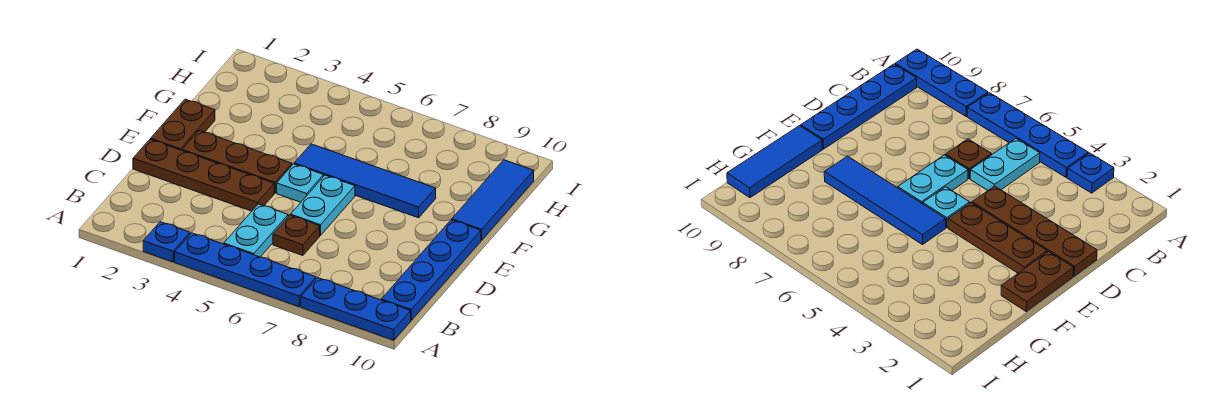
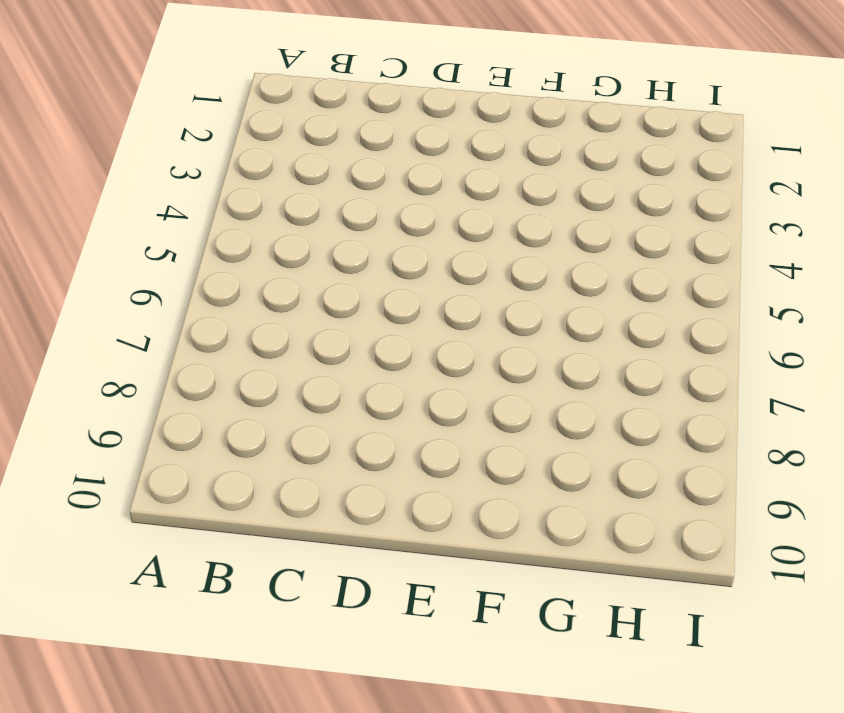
none -> blue plate A3 level 1
none -> blue plate A4:A7 level 1
none -> blue plate A8:A10 level 1

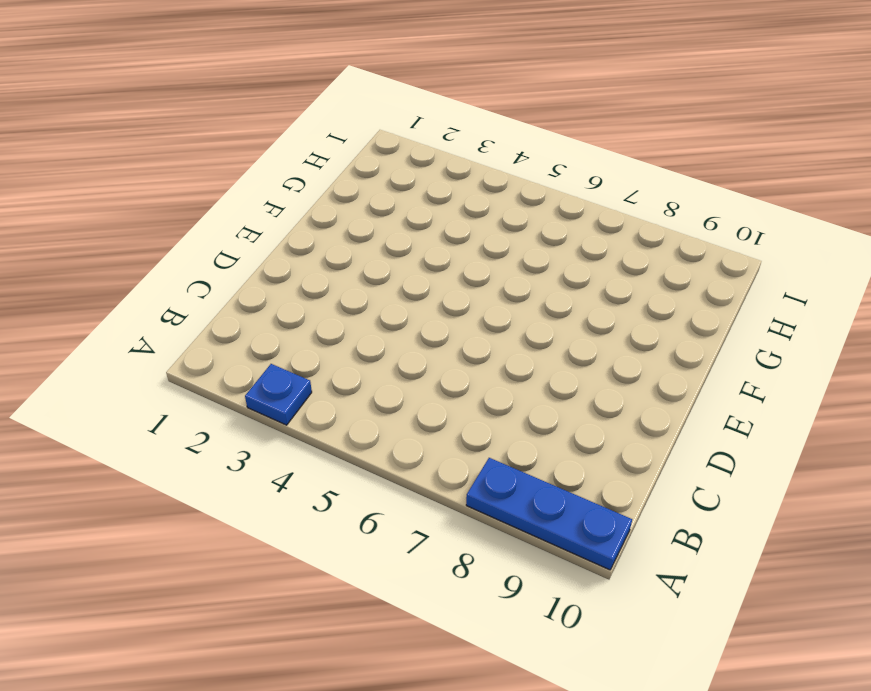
none -> blue plate A4:A7 level 1
none -> cyan plate B5:C5 level 1
none -> blue plate B10:E10 level 1

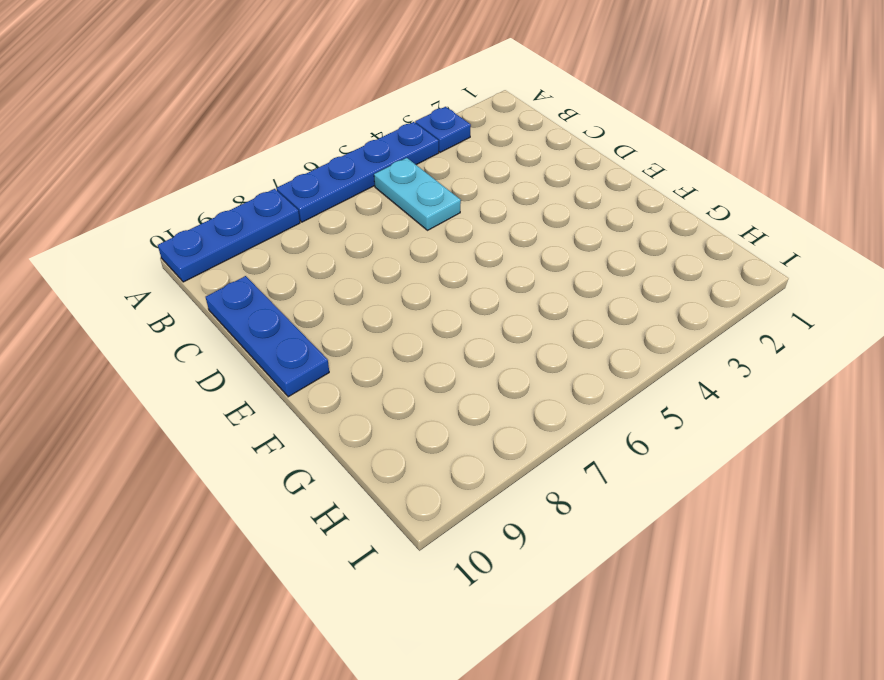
blue plate C10:E10 level 1 -> blue plate B10:E10 level 1
none -> brown plate C6 level 1
none -> brown plate D1:D4 level 1
none -> cyan plate D6:E6 level 1

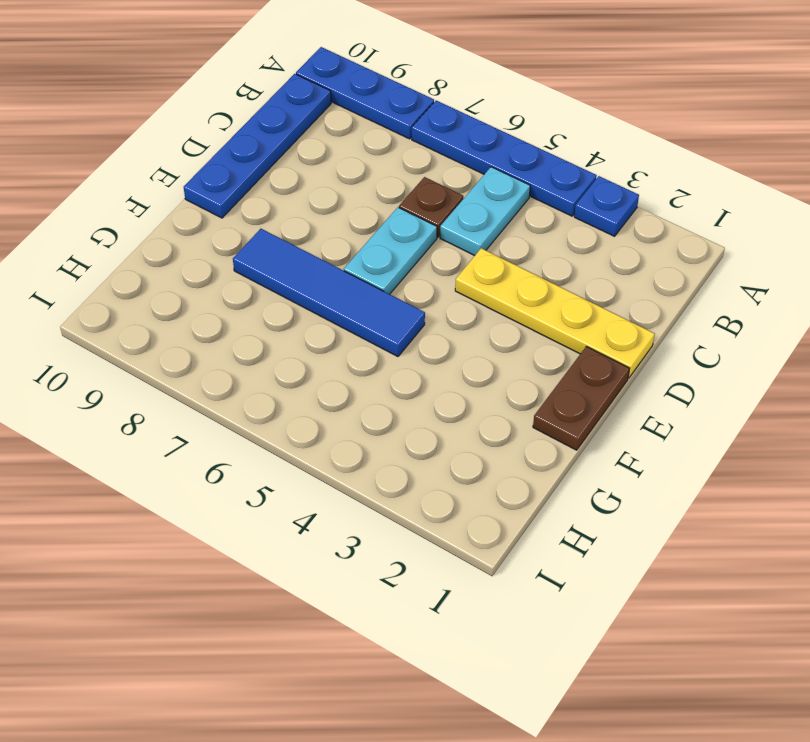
yellow plate D1:D4 level 1 -> brown plate D1:D4 level 1
none -> brown plate E2:E4 level 1
none -> cyan plate E5 level 1
none -> blue tile F10:H10 level 1

